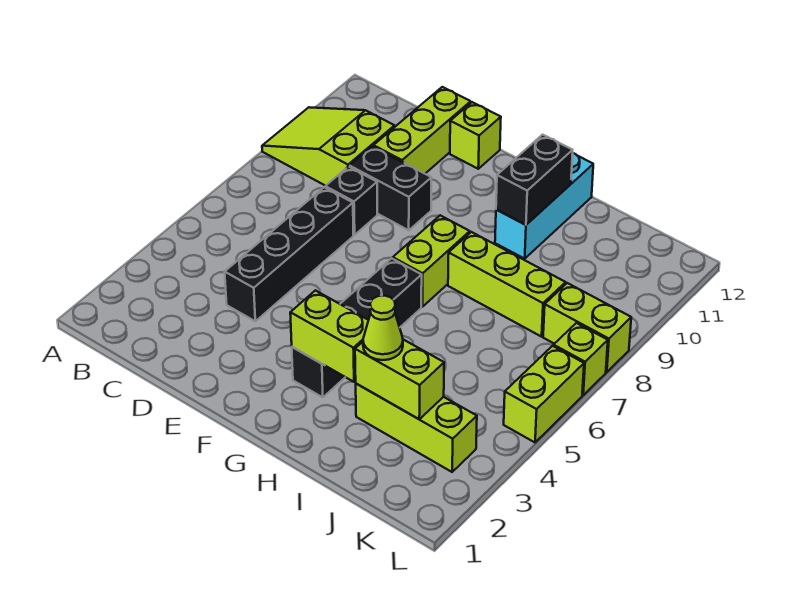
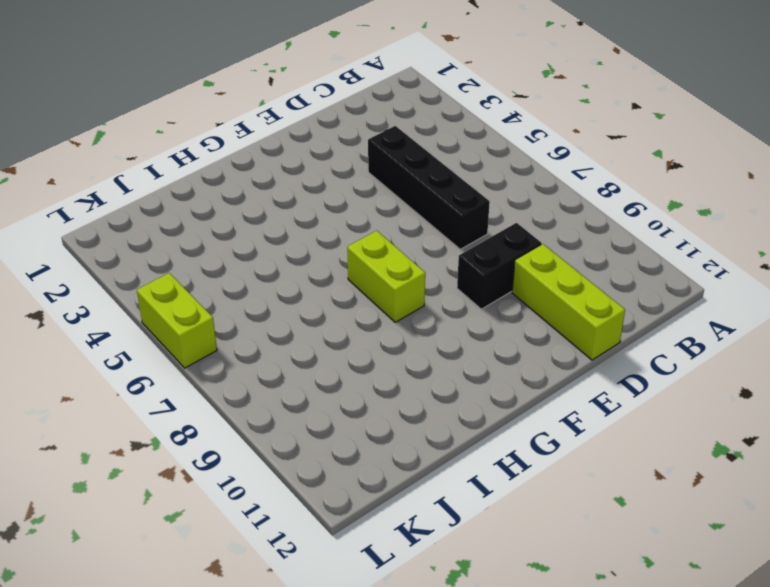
none -> lime slope A9:C10 level 1 top C
none -> black brick D8 level 1
none -> lime brick E12 level 1

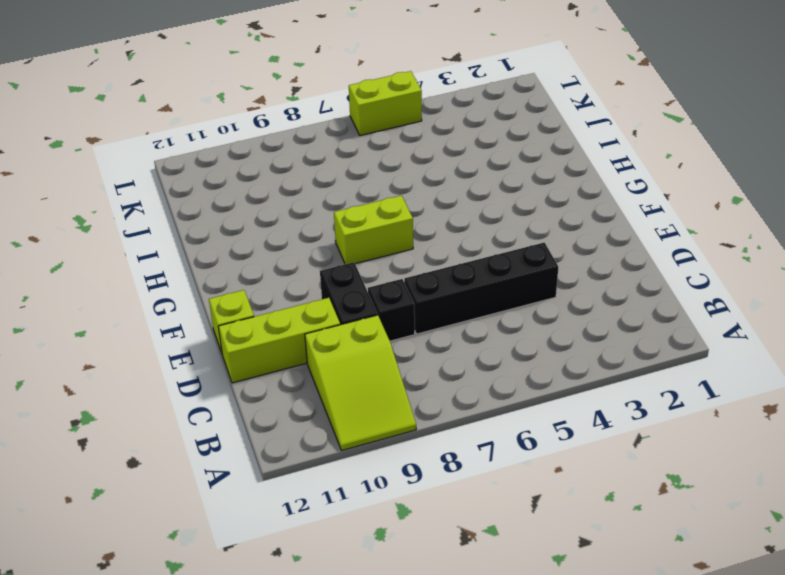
none -> black brick G3:G6 level 1
none -> lime brick H8:J8 level 1
none -> cyan brick H10:H12 level 1

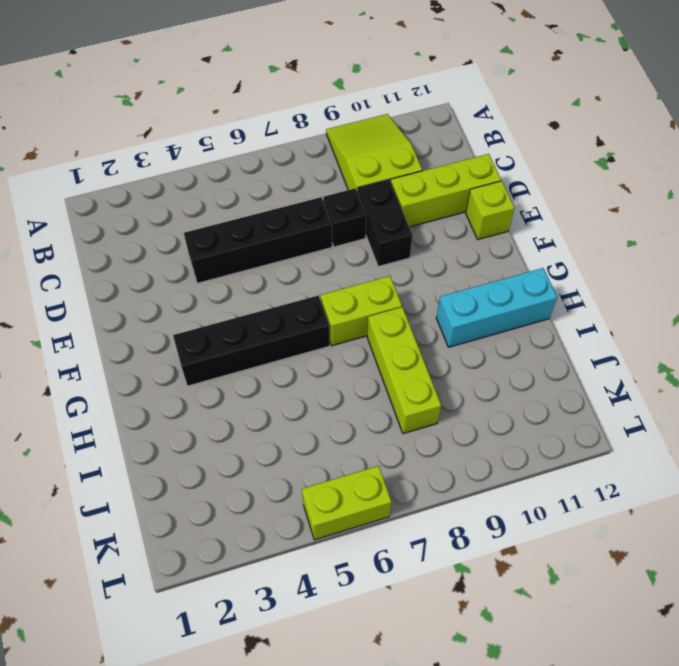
none -> lime brick I3:K3 level 1
none -> lime brick K8:L8 level 1
none -> lime brick L7 level 1

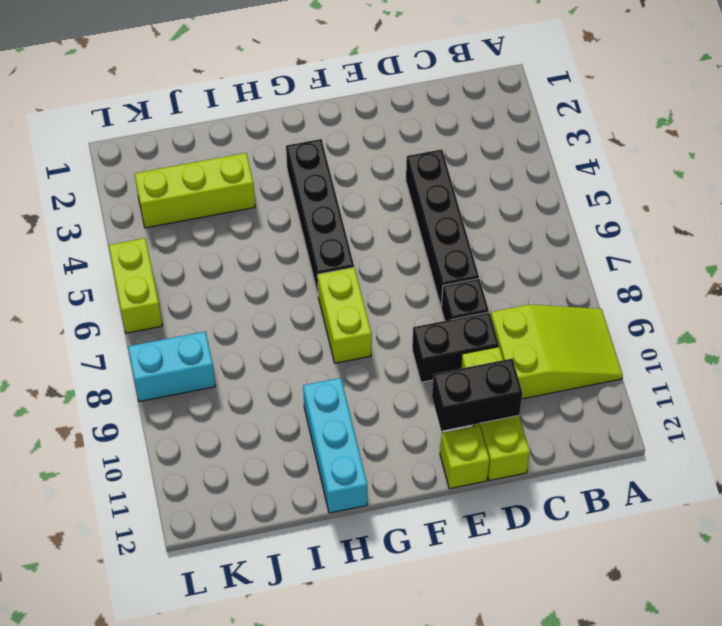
black brick D11:E11 level 2 -> black brick H10:H11 level 2
cyan brick K8:L8 level 1 -> lime brick K8:L8 level 1
none -> lime brick H8:J8 level 1
none -> lime brick L7 level 1
none -> lime brick G3:H3 level 2

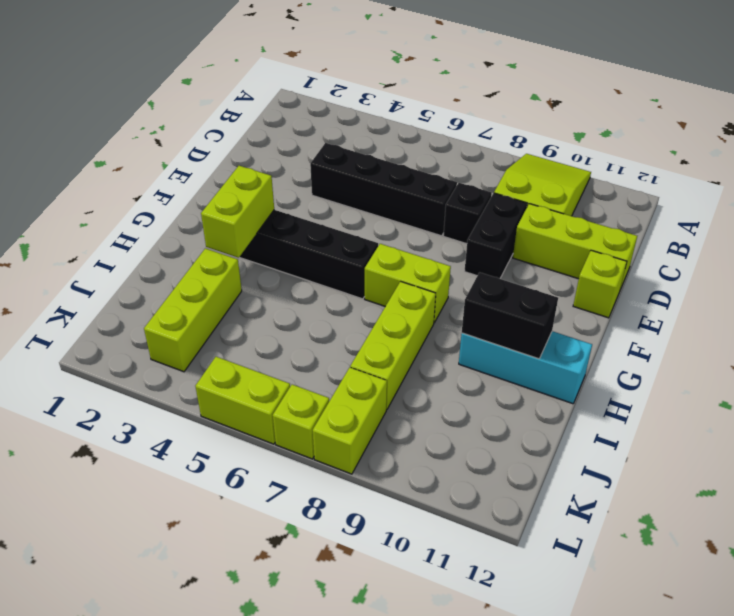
none -> lime brick I3:J3 level 2
none -> lime cone I3 level 3

